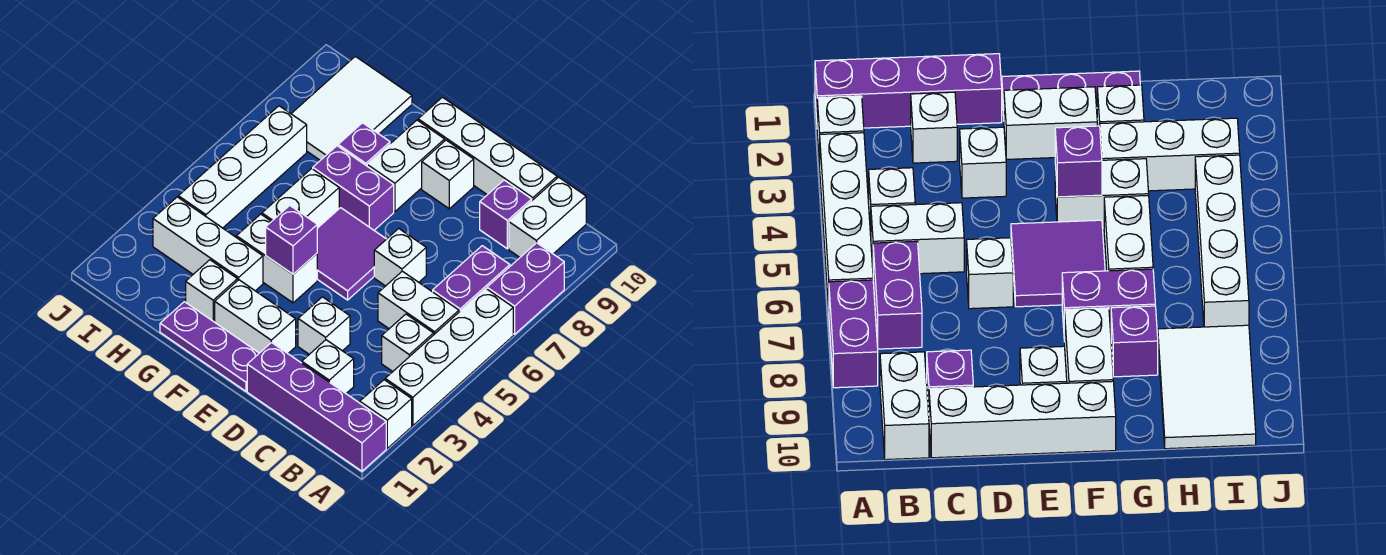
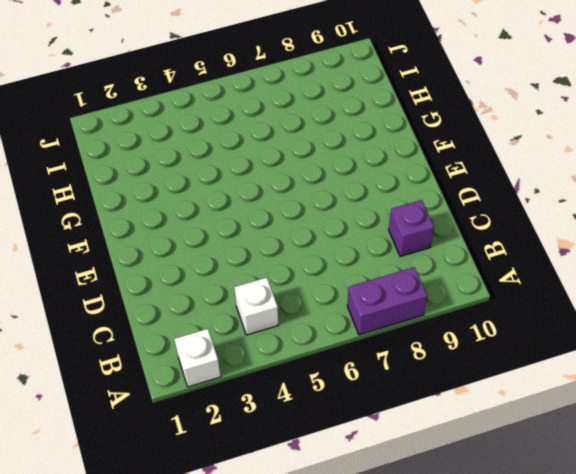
none -> purple brick A1:D1 level 1
none -> white brick A3:A6 level 1
none -> white brick B5:C5 level 1

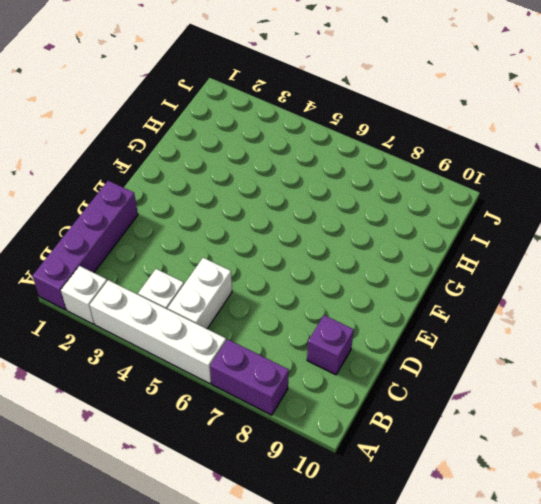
none -> purple brick B6:B7 level 1
none -> white brick B9:B10 level 1
none -> white brick C2 level 1

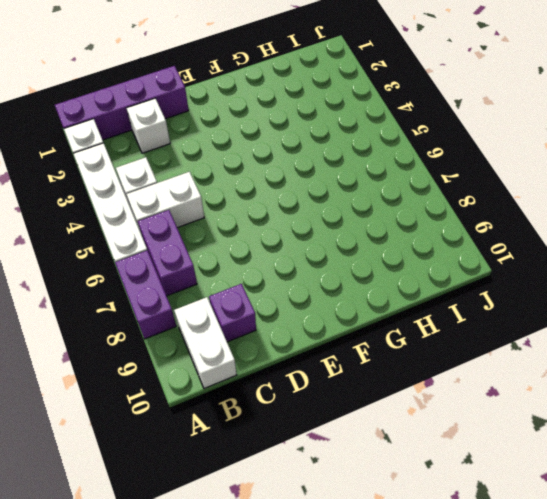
none -> white brick C10:F10 level 1
none -> white brick D3 level 1
none -> white brick D6 level 1

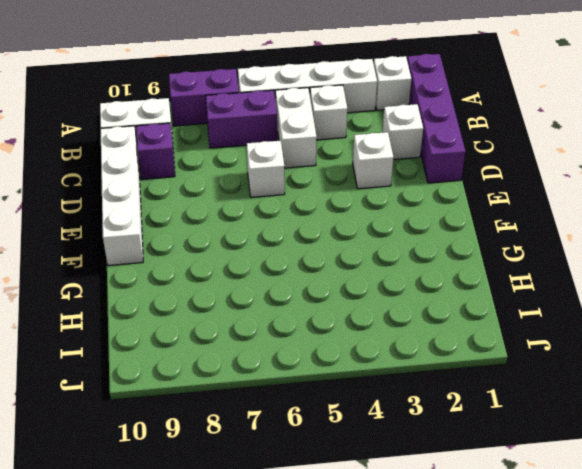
none -> purple plate E1:G1 level 1
none -> white brick E2:F2 level 1
none -> purple tile E5:F6 level 1

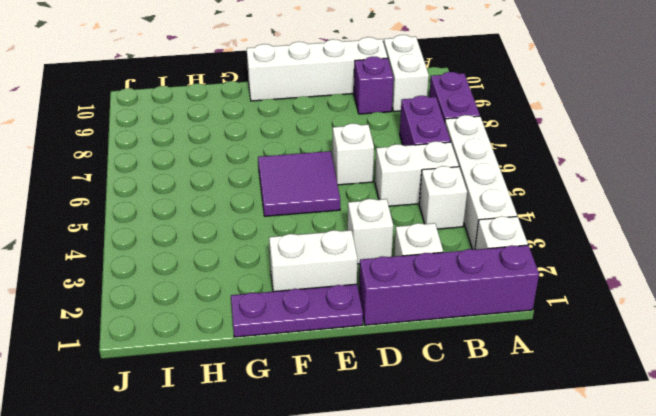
none -> white brick E9 level 1
none -> white brick F4:G4 level 1
none -> purple brick F7:G7 level 1

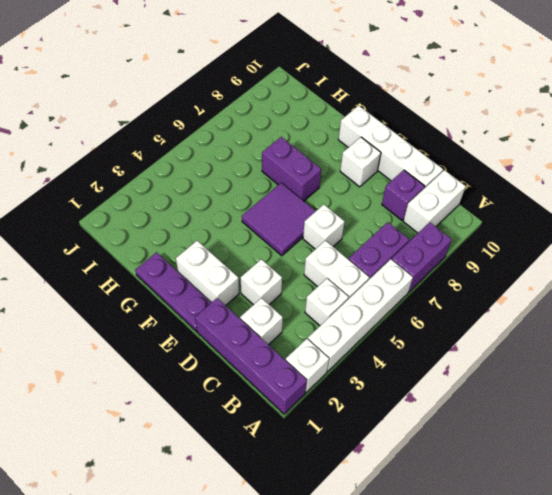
none -> white brick F4:G4 level 1
none -> white brick F8:F9 level 1
none -> white brick G2 level 1

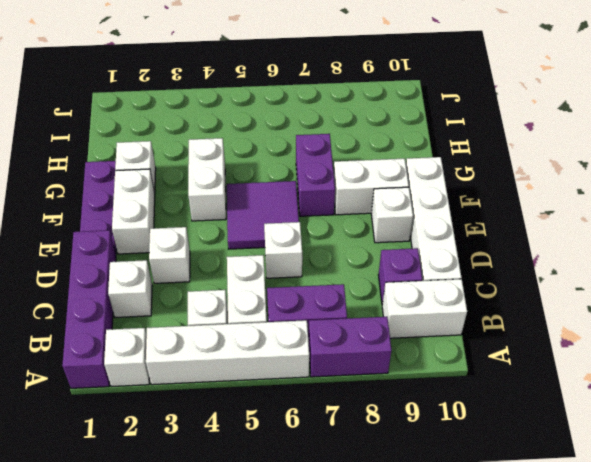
none -> white brick G3:I3 level 1
none -> white brick G5:G6 level 1
none -> purple brick G8 level 1

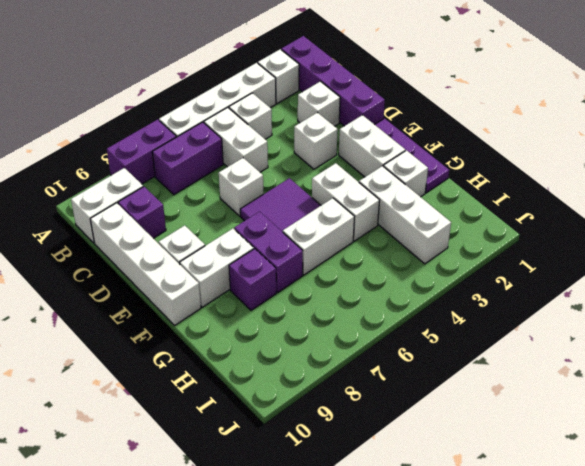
none -> white tile H8:I10 level 1
none -> white brick I4:I7 level 1
none -> purple brick F4 level 2

